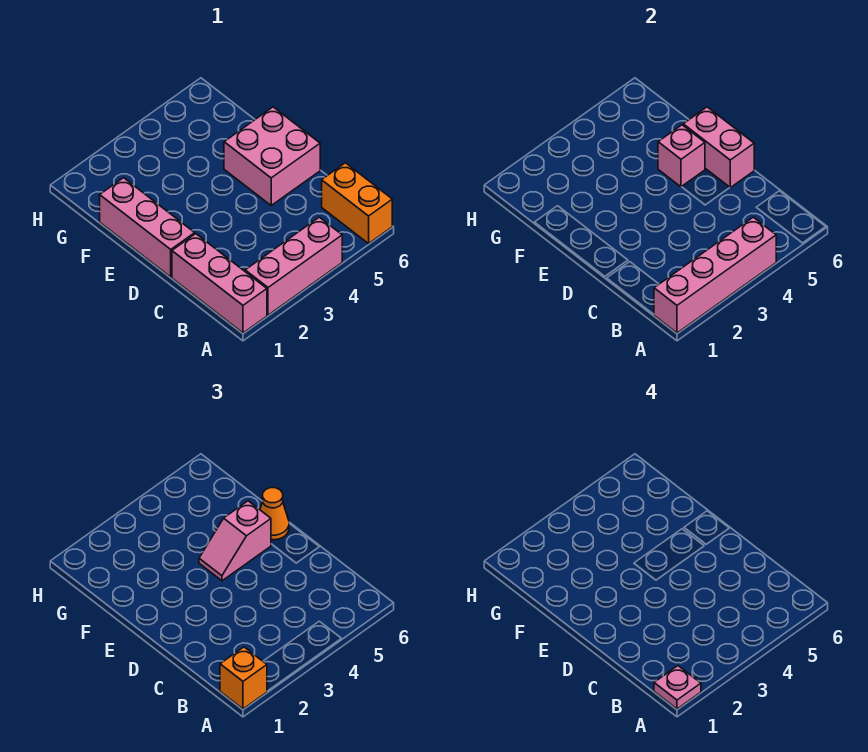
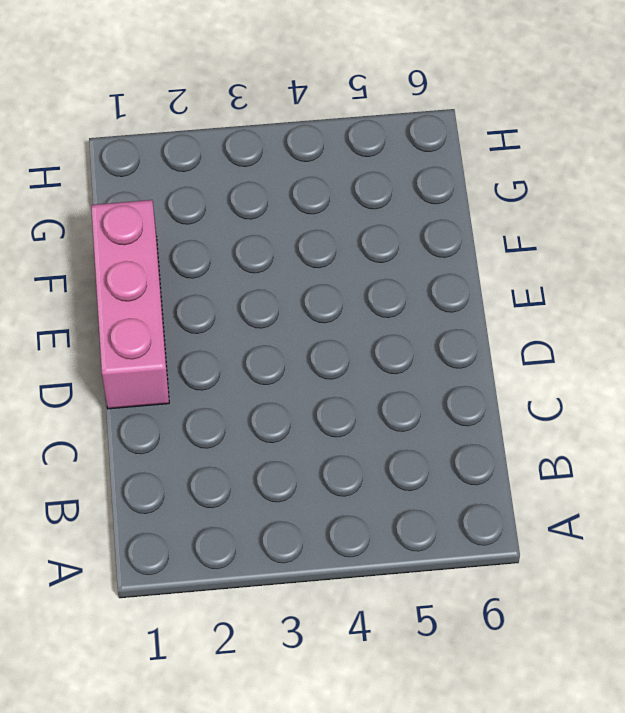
none -> pink brick A1:C1 level 1
none -> pink brick A2:A4 level 1
none -> orange brick A6:B6 level 1

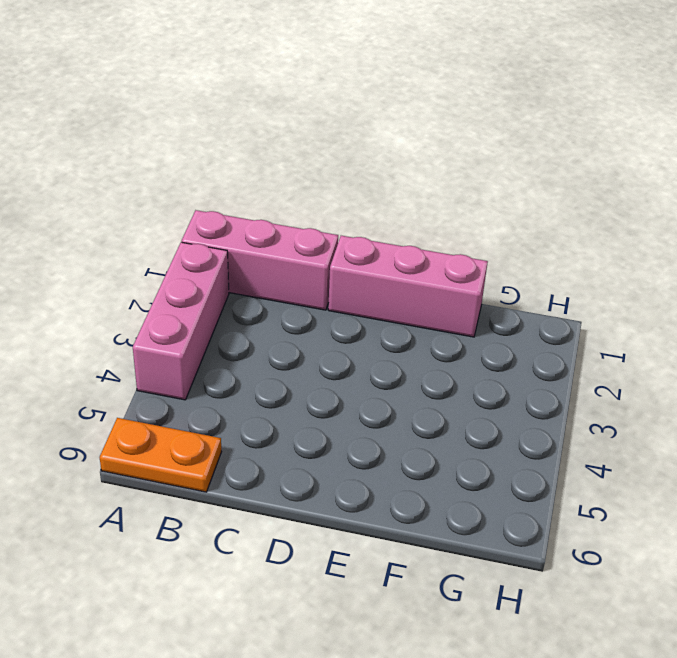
orange plate A6:B6 level 1 -> orange brick A6:B6 level 1
none -> pink brick D5:E6 level 1
none -> pink brick A1:A4 level 2
none -> pink brick D6:E6 level 2

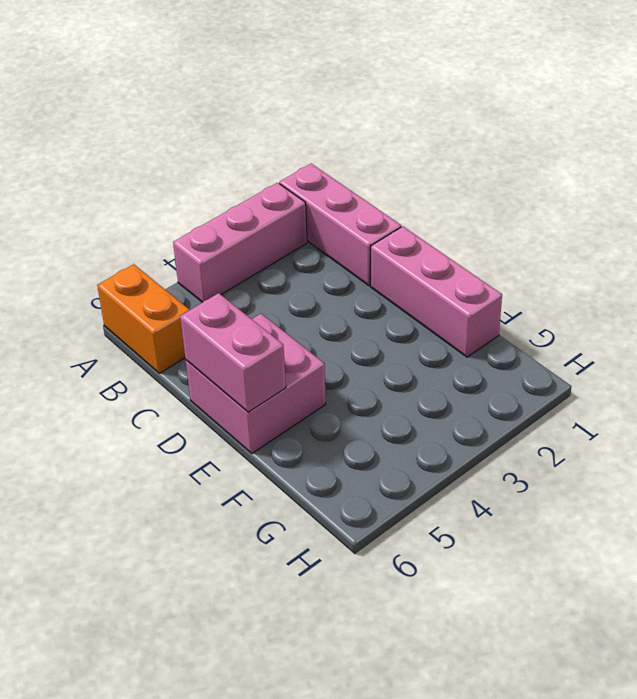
none -> pink brick A1:A4 level 2
none -> pink brick E5 level 2
none -> orange brick A1 level 3

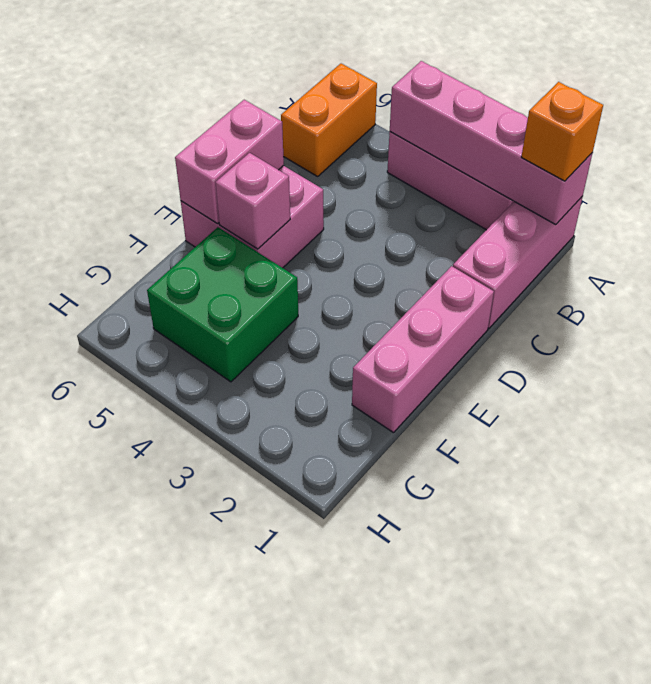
green brick F4:G5 level 1 -> none
none -> pink slope E4:E5 level 3 top 5
none -> orange cone E6 level 3
none -> pink plate A1 level 4

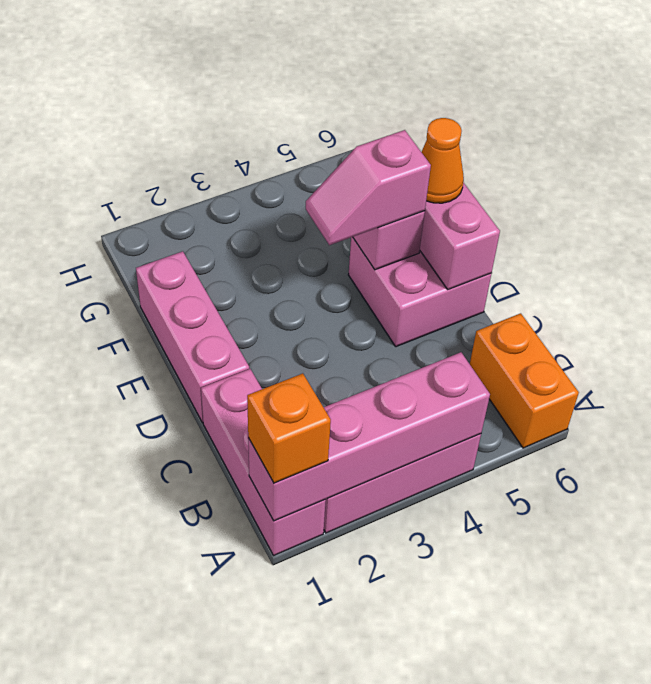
none -> pink plate A1 level 4

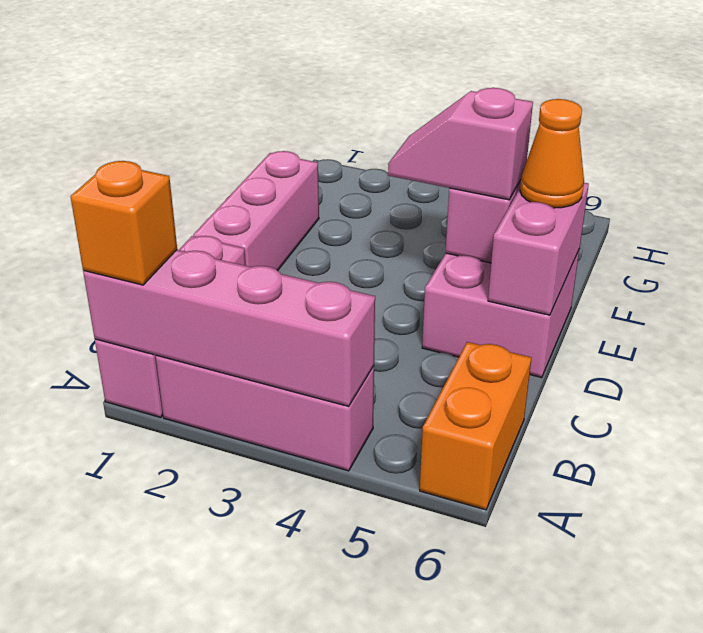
none -> pink plate A1 level 4

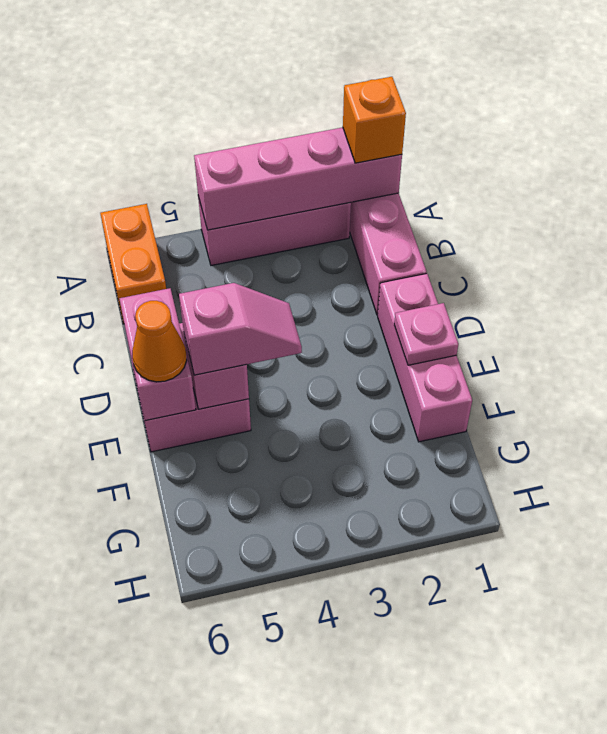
pink plate E1 level 2 -> pink plate A1 level 4

